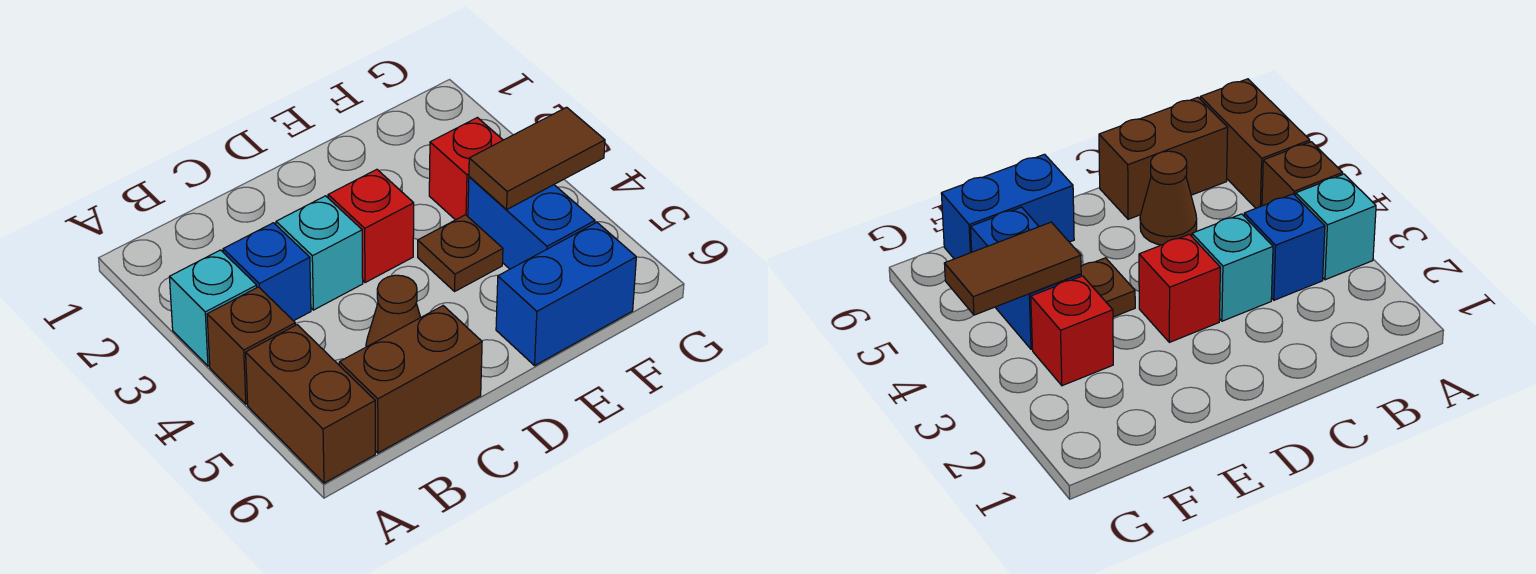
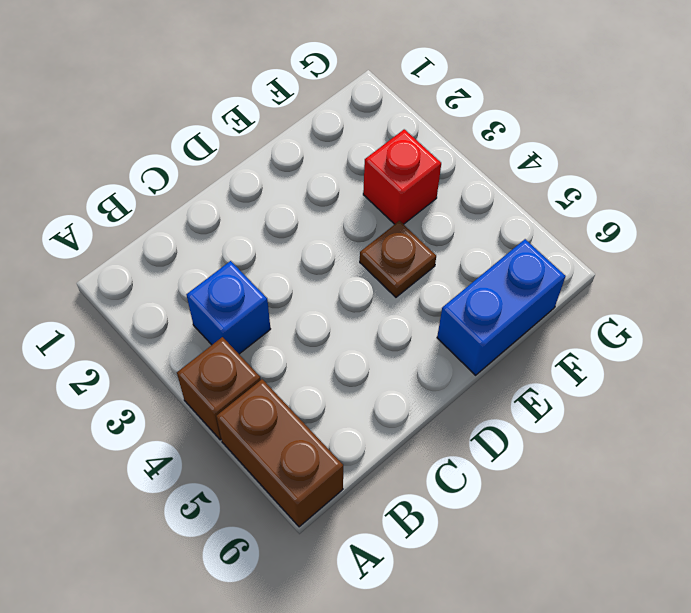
none -> cyan brick A3 level 1
none -> brown brick B6:C6 level 1
none -> cyan brick C3 level 1

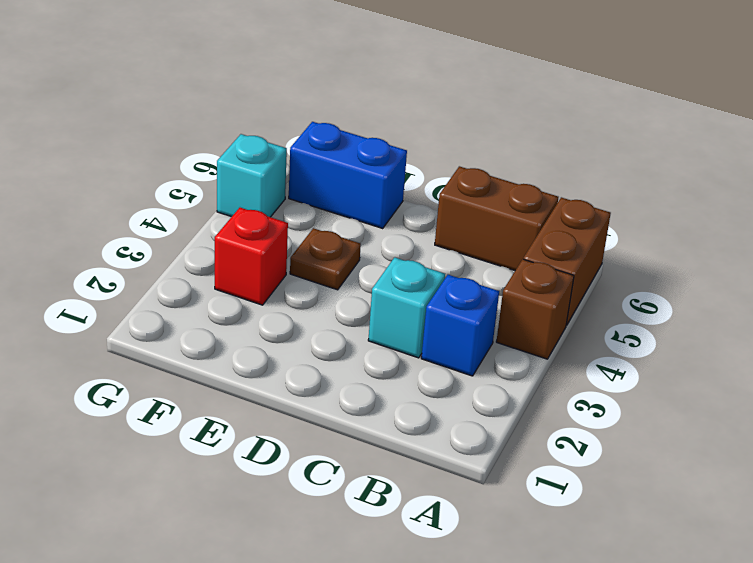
cyan brick G5 level 1 -> cyan brick A3 level 1
none -> brown cone C5 level 1
none -> red brick D3 level 1
none -> blue brick F4:F5 level 1

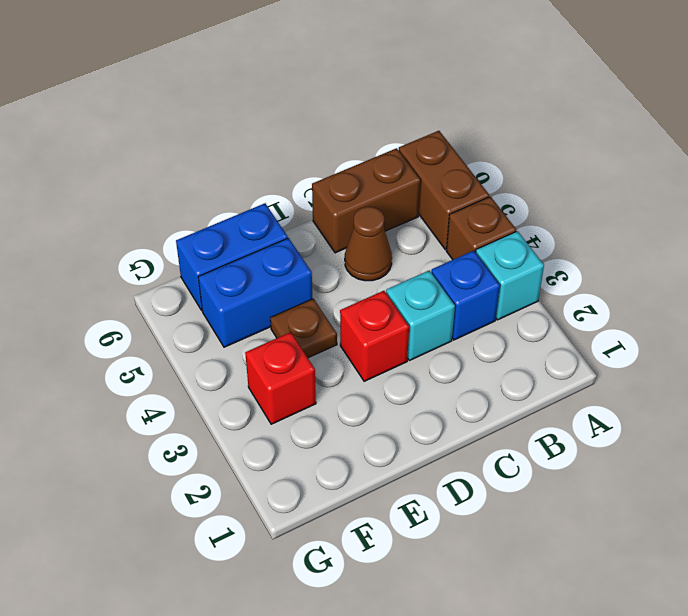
blue brick E5:F5 level 1 -> blue brick F4:F5 level 1
none -> brown tile F4:G4 level 2

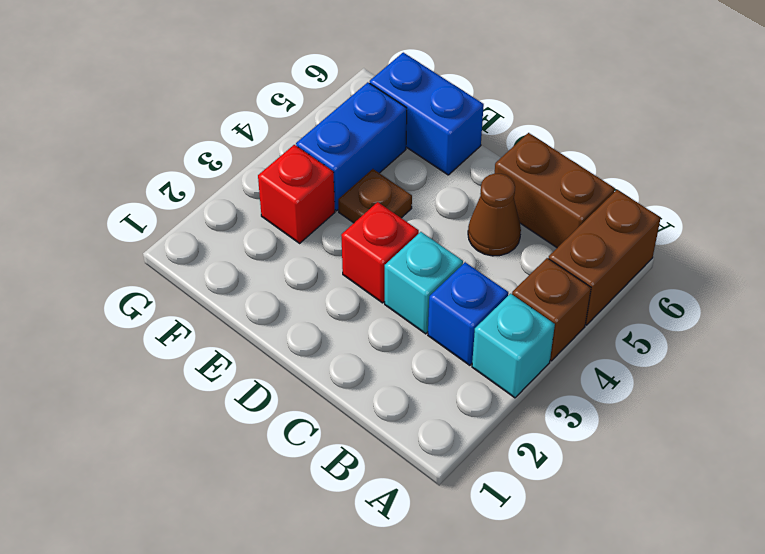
none -> brown tile F4:G4 level 2

